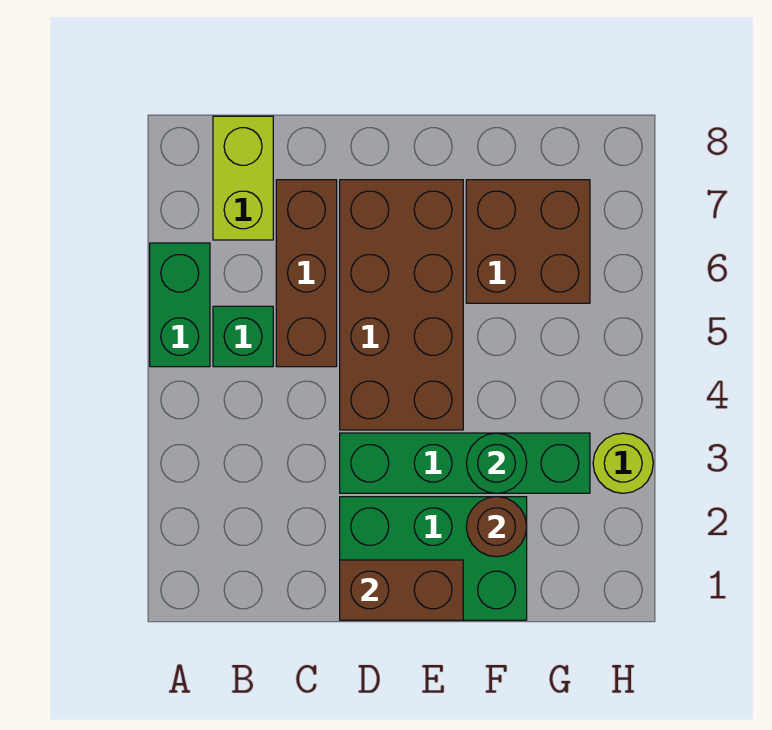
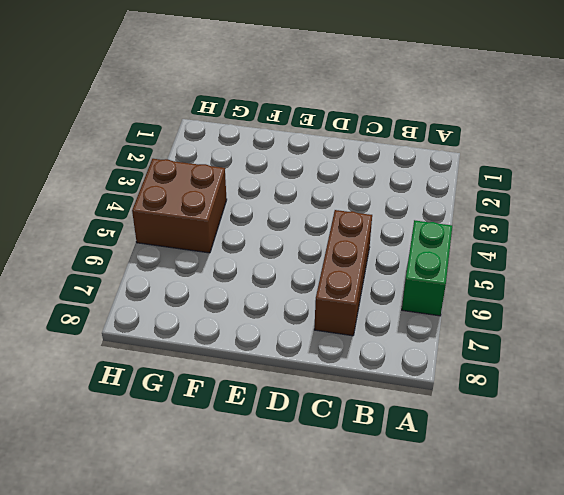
brown brick G4:H5 level 1 -> brown brick F6:G7 level 1
none -> green brick B5 level 1
none -> lime brick B7:B8 level 1
none -> green brick D1:F2 level 1

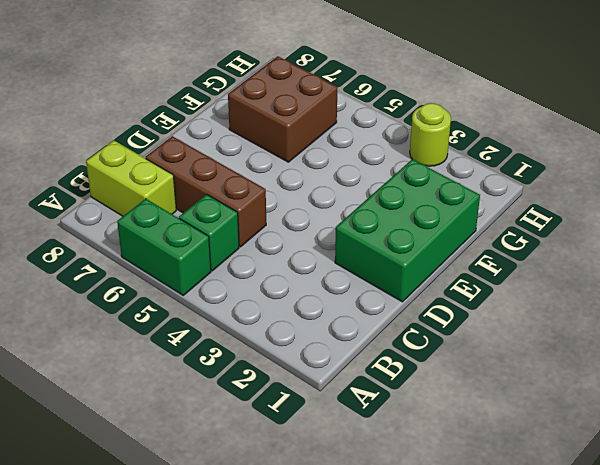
none -> green brick D3:G3 level 1
none -> brown brick D4:E7 level 1
none -> brown brick D1:E1 level 2

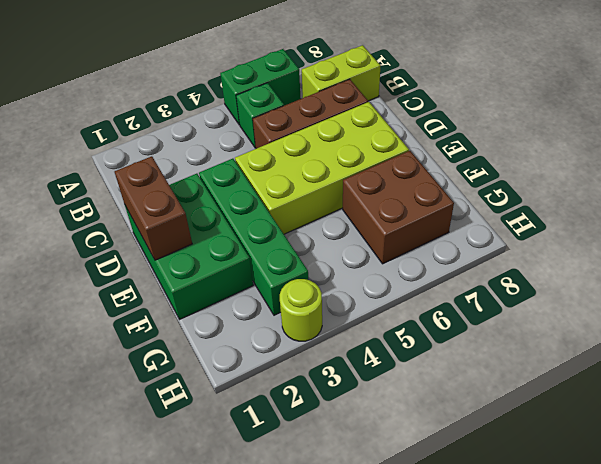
lime brick D4:E7 level 1 -> brown brick D4:E7 level 1
none -> brown round brick F2 level 2
none -> green round brick F3 level 2

